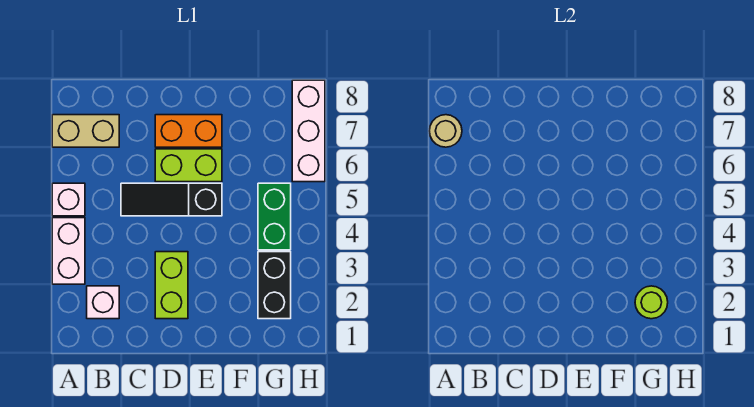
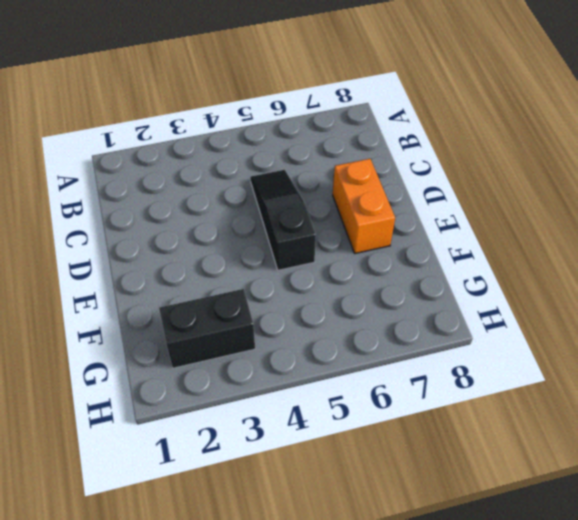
none -> white brick A3:A4 level 1
none -> white brick A5 level 1
none -> tan brick A7:B7 level 1

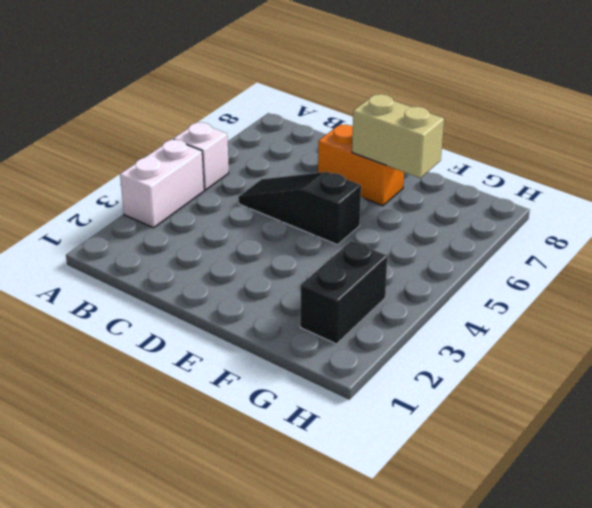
tan brick E7:F7 level 2 -> tan brick A7:B7 level 1
none -> white brick B2 level 1
none -> lime brick D2:D3 level 1
none -> lime brick D6:E6 level 1

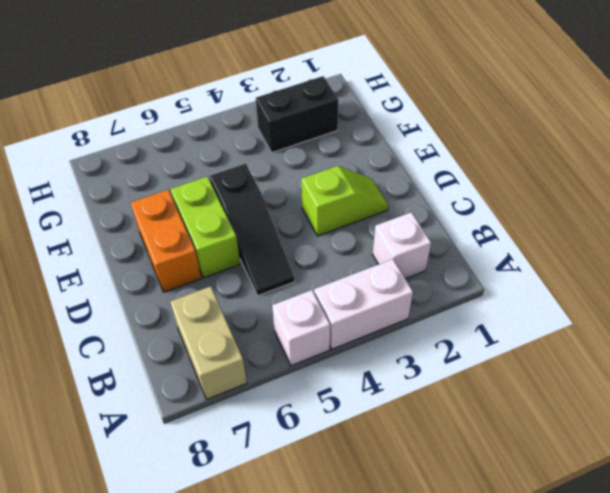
lime slope D2:D3 level 1 top 3 -> lime brick D2:D3 level 1
none -> green brick G4:G5 level 1
none -> white brick H6:H8 level 1
none -> tan round brick A7 level 2

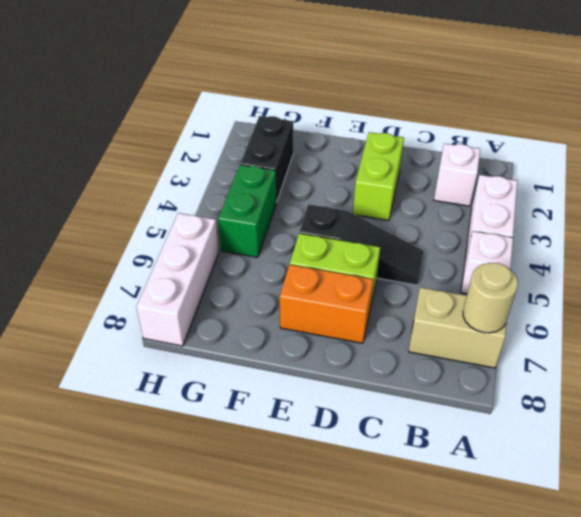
none -> lime round brick G2 level 2

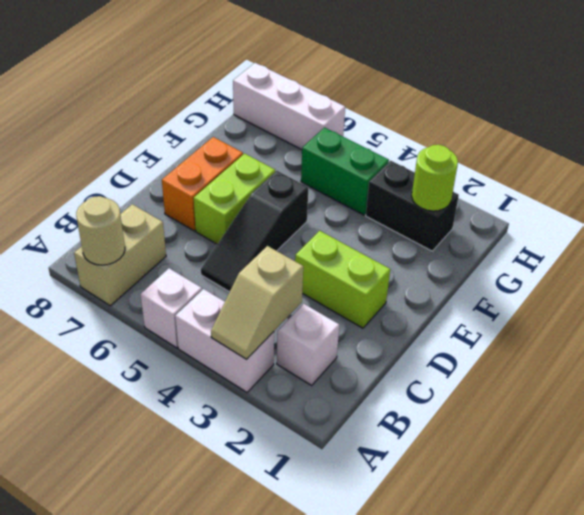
tan slope A3:B3 level 2 top B -> none

